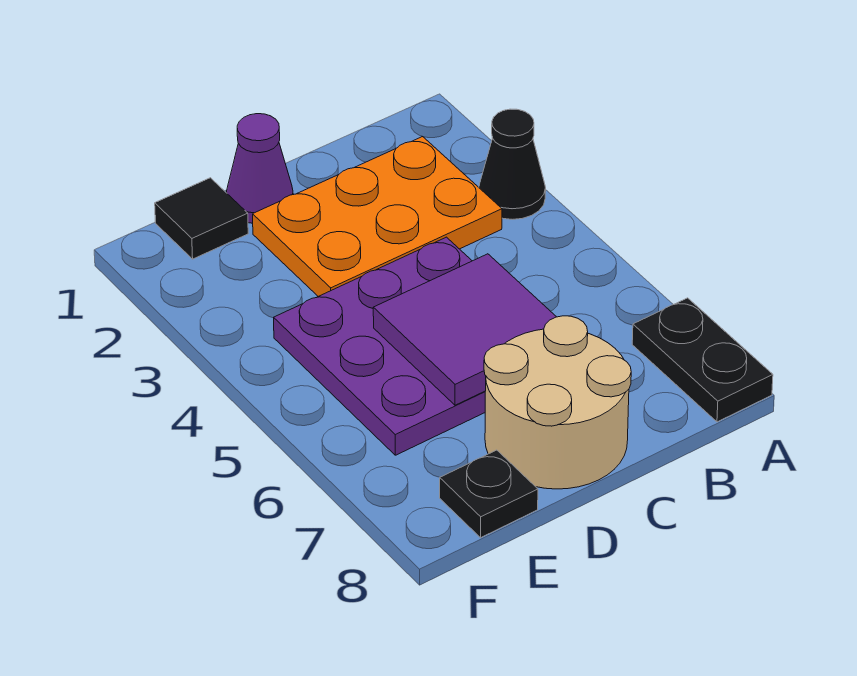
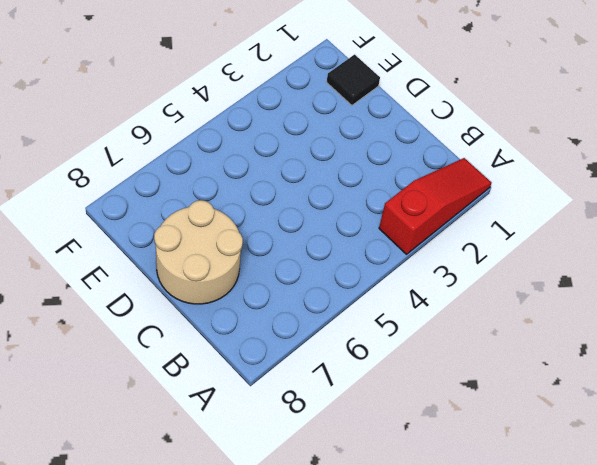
red slope A1:A3 level 1 top 3 -> black cone A3 level 1
none -> black plate A7:A8 level 1
none -> orange plate B2:D3 level 1

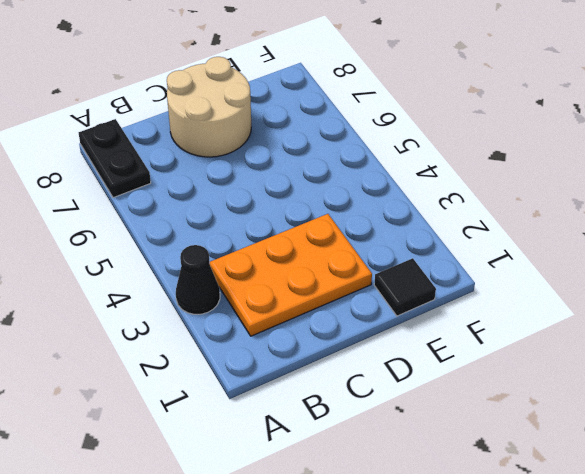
none -> purple plate C4:E6 level 1
none -> purple cone D1 level 1

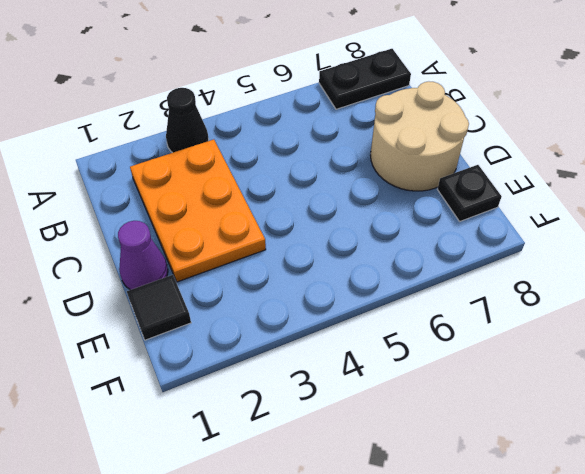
none -> purple plate C4:E6 level 1
none -> purple tile C5:D6 level 2

